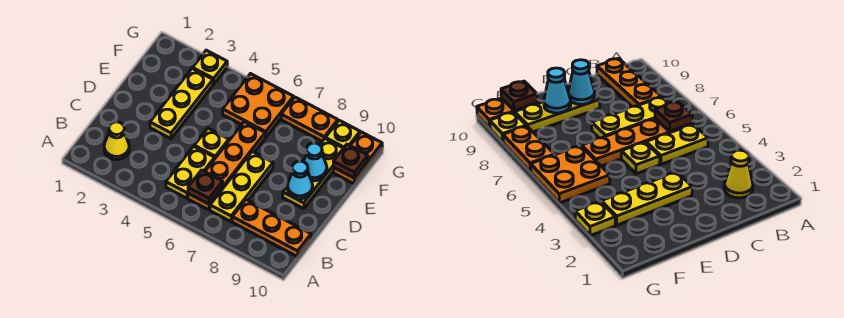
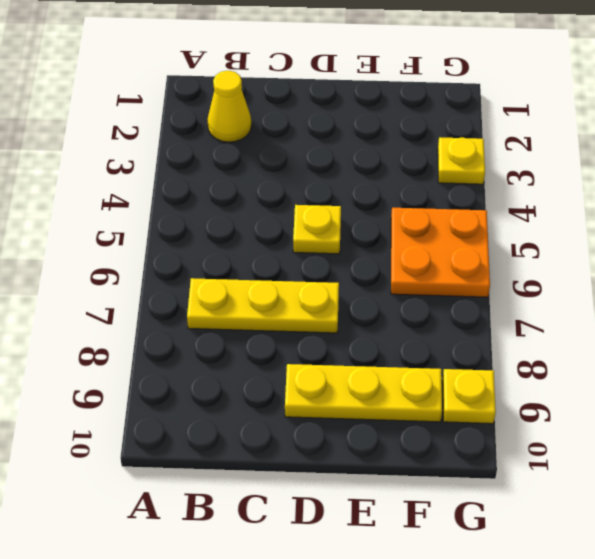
none -> yellow plate B5:C5 level 1
none -> orange plate B6:E6 level 1
none -> orange plate B8:B10 level 1

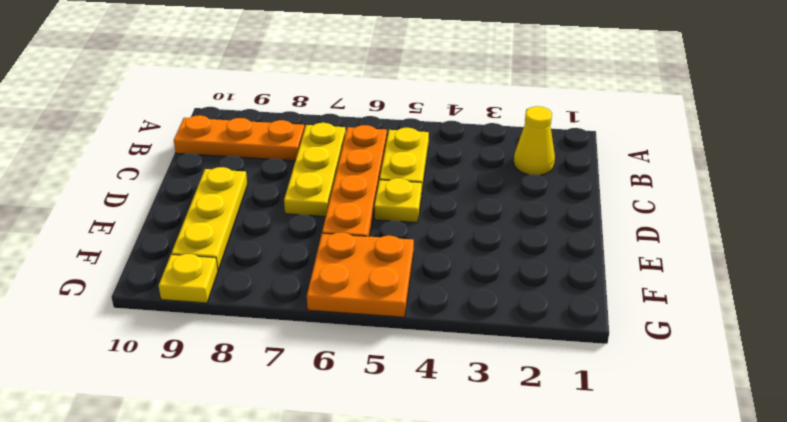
none -> yellow plate D3:F3 level 1
none -> orange plate F10:G10 level 1
none -> yellow plate G3 level 1

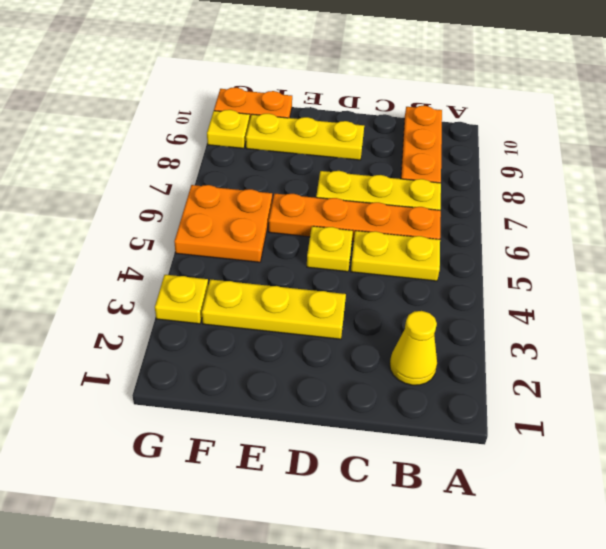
none -> orange plate G7:G8 level 1
none -> brown plate B6 level 2
none -> cyan cone D9 level 2

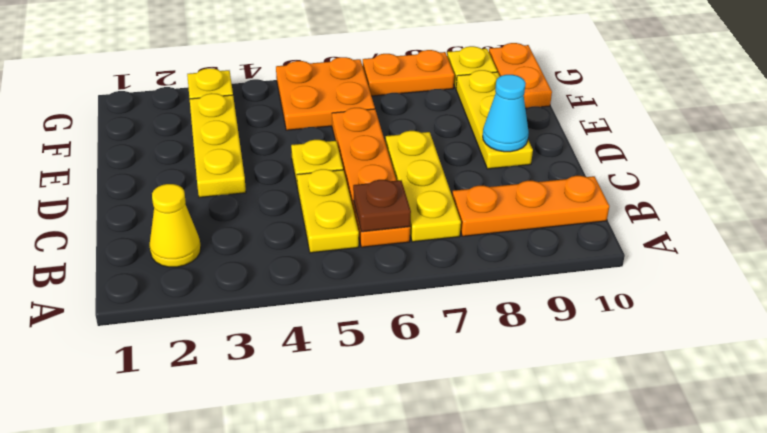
none -> cyan cone E9 level 2
none -> brown plate F10 level 2

